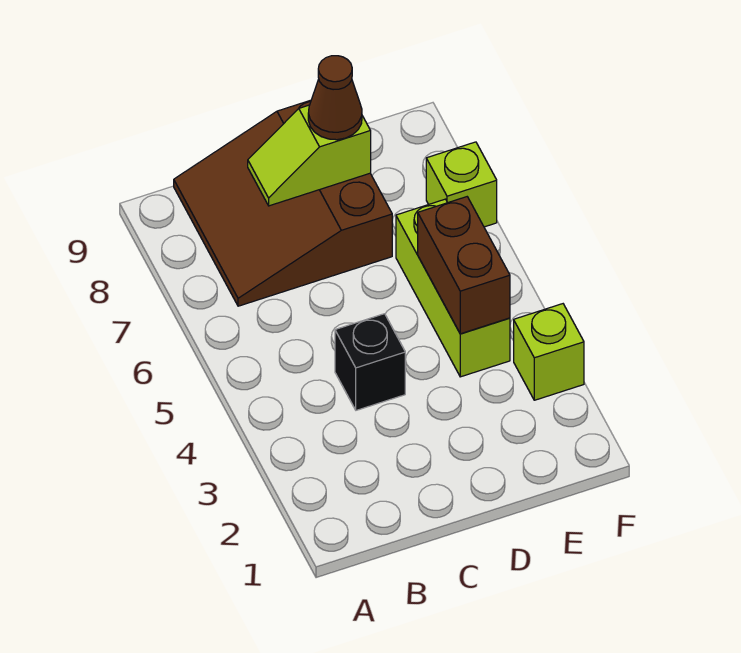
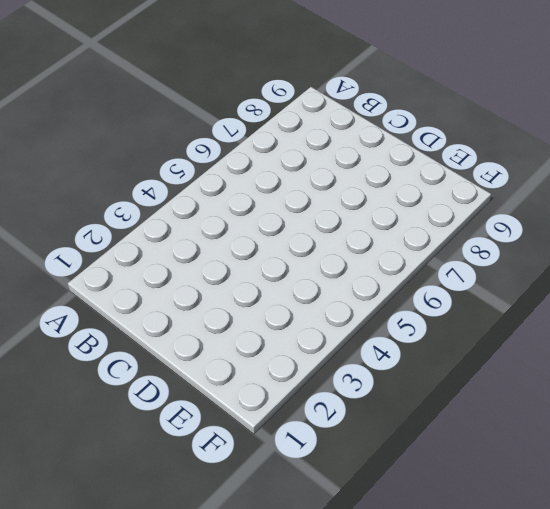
none -> brown slope B7:D9 level 1 top D
none -> black brick C4 level 1

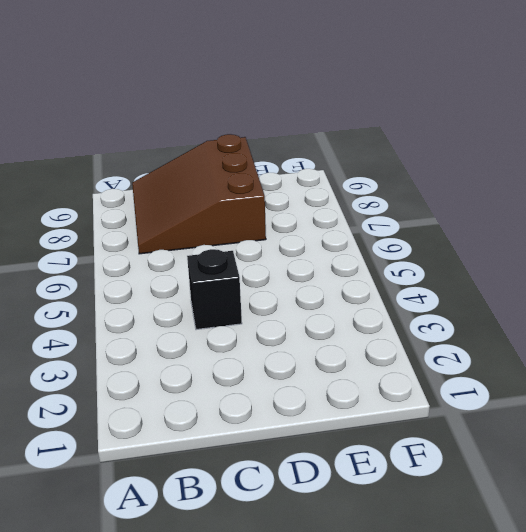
none -> lime brick E4:E6 level 1
none -> lime brick F3 level 1

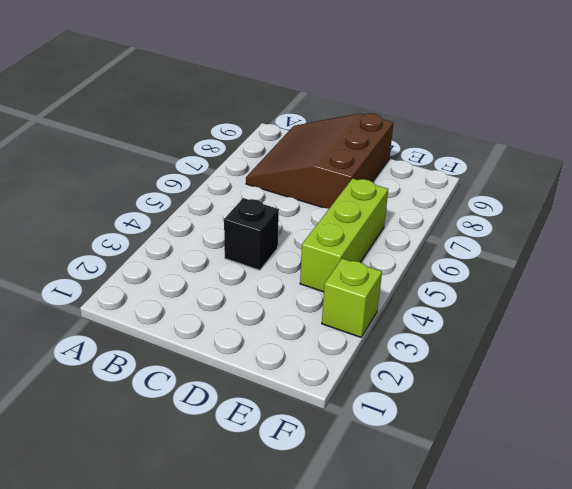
none -> lime brick F7 level 1
none -> lime slope C8:D8 level 2 top D

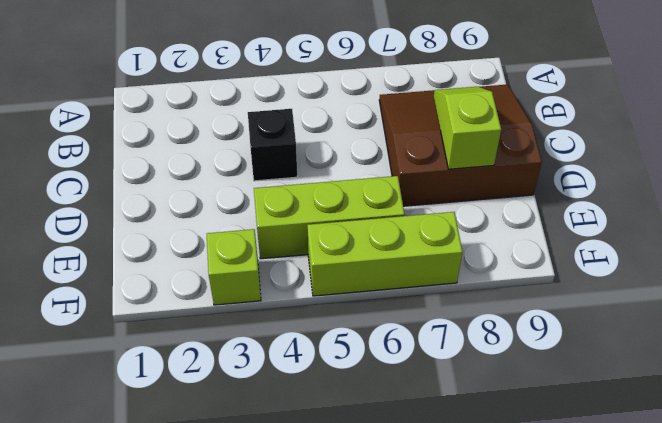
lime brick F5:F7 level 1 -> lime brick F7 level 1
none -> brown brick E4:E5 level 2
none -> brown cone D8 level 3

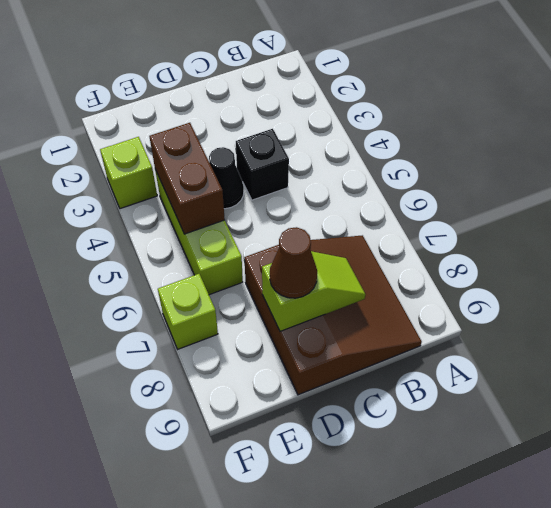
black cone D4 level 1 -> none

